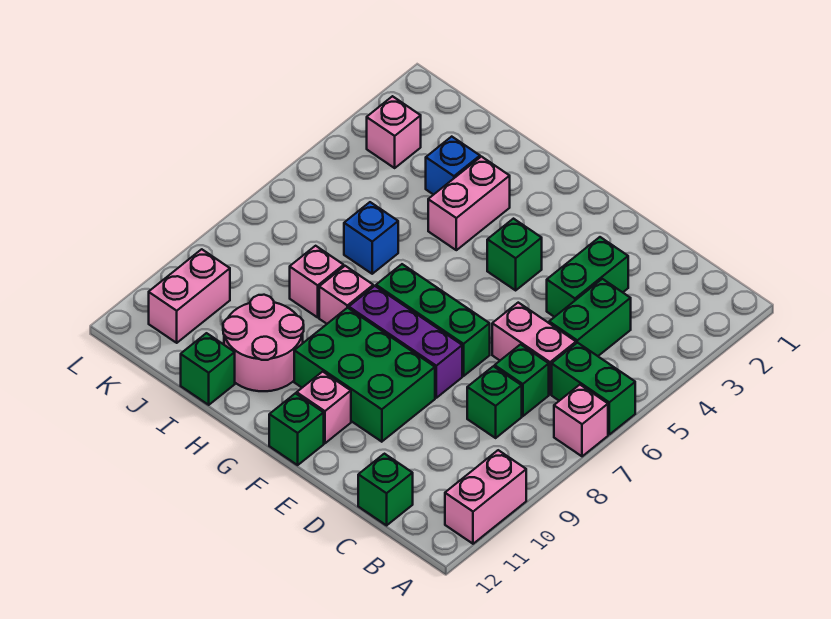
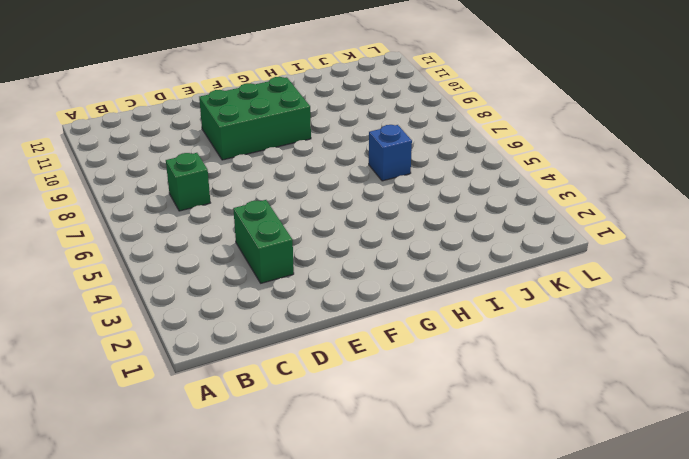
none -> green brick A6:B6 level 1
none -> pink brick A7 level 1
none -> pink brick A10:A11 level 1

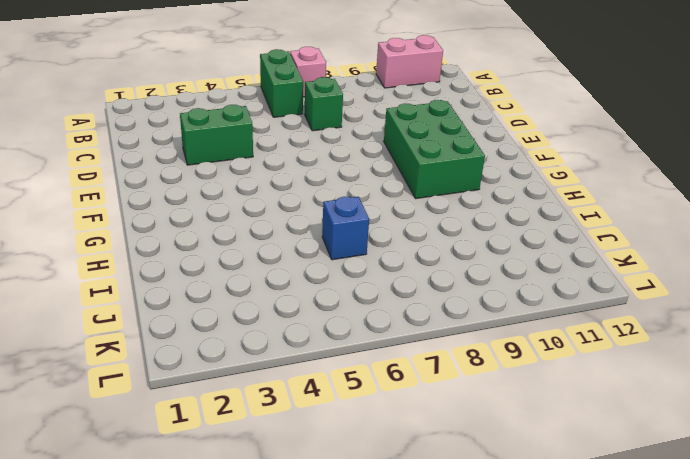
none -> green brick C4:C5 level 1
none -> pink brick C6:D6 level 1
none -> green brick C8 level 1

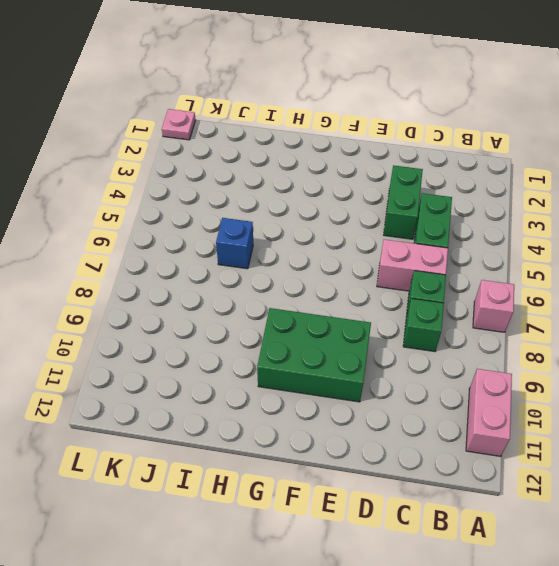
pink plate L1 level 1 -> none
none -> green brick A6:B6 level 1
none -> green brick C12 level 1
none -> green brick E7:G7 level 1

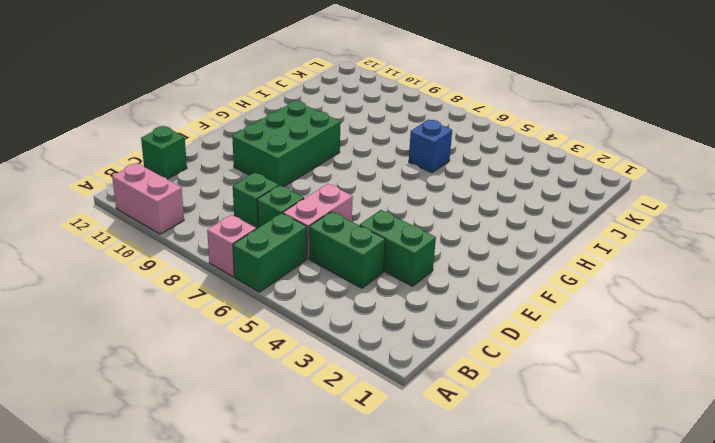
none -> green brick E7:G7 level 1
none -> purple brick E8:G8 level 1
none -> green brick F4 level 1

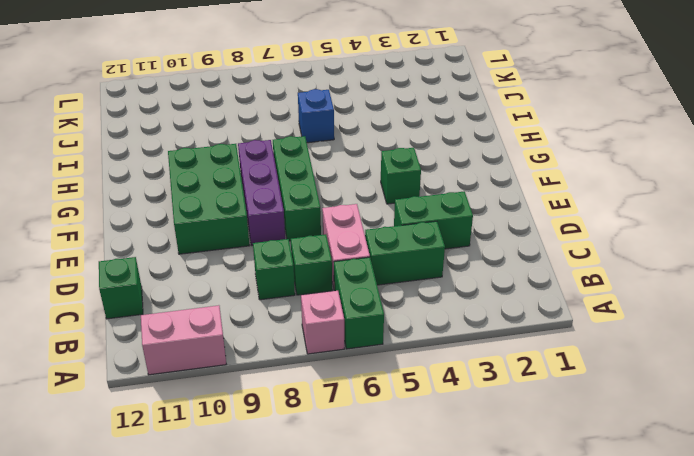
none -> pink brick F11 level 1
none -> green brick F12 level 1
none -> pink brick H3:H4 level 1

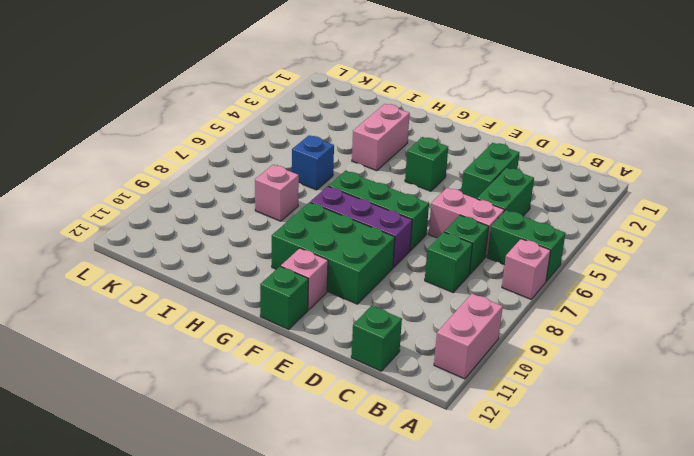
none -> pink brick H8 level 1
none -> pink round brick H10:I11 level 1
none -> blue brick I3 level 1

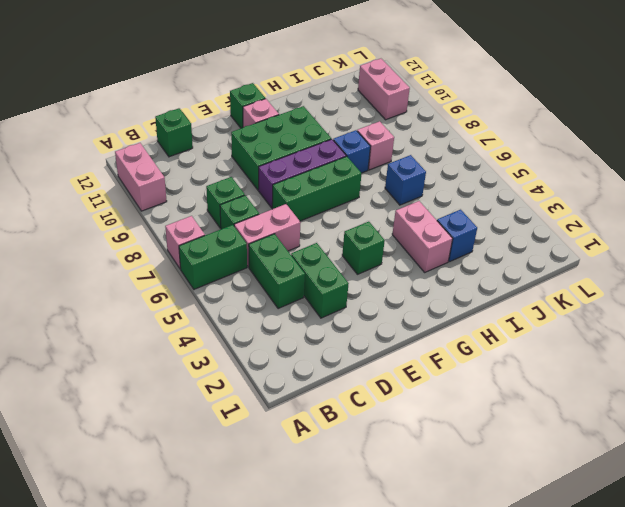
blue brick H8 level 1 -> pink brick H8 level 1
none -> pink round brick H10:I11 level 1
none -> green brick I12 level 1
none -> pink brick K3 level 1

